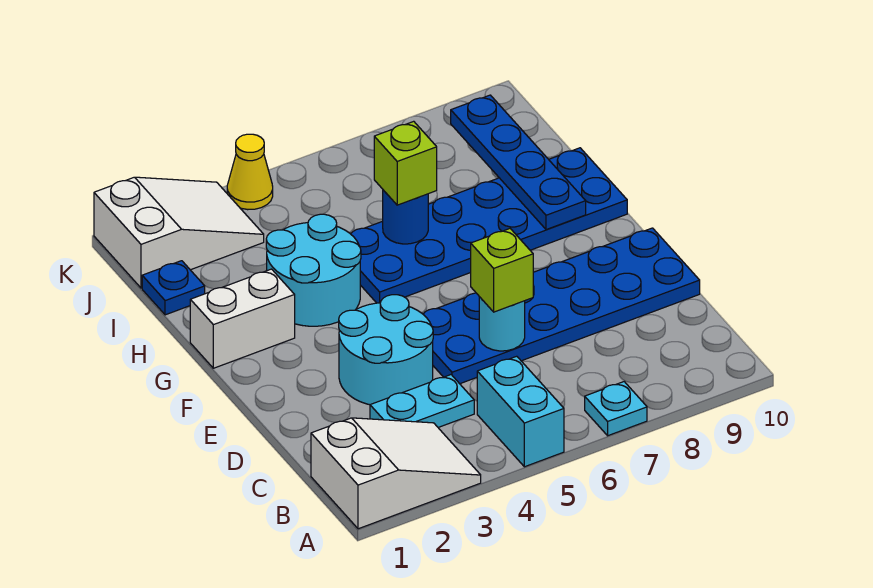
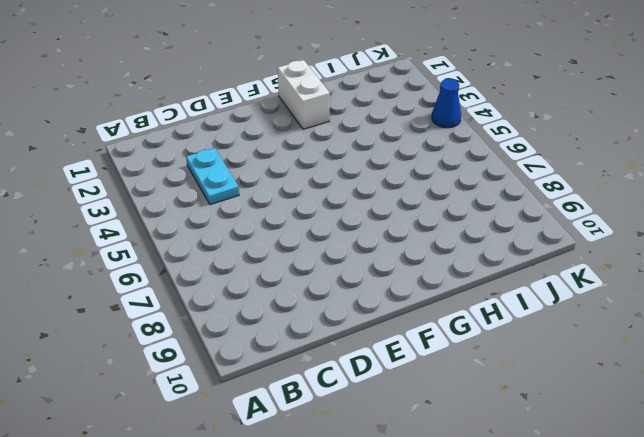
blue cone K4 level 1 -> yellow cone K4 level 1
none -> white slope A1:B3 level 1 top 1
none -> cyan brick A5:B5 level 1
none -> cyan plate A7 level 1

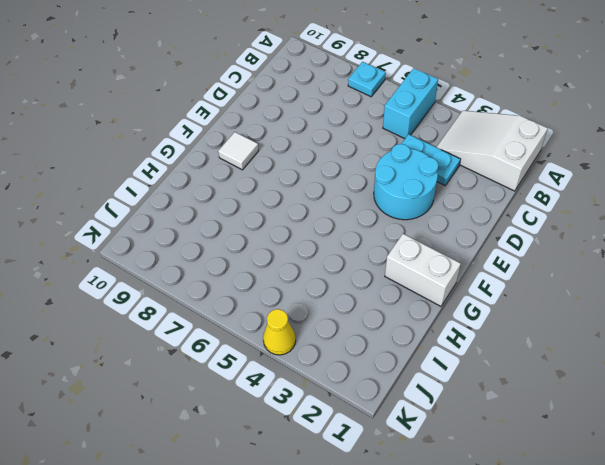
white tile F9 level 1 -> none
none -> blue plate D5:E10 level 1
none -> cyan round brick G3:H4 level 1
none -> blue plate G5:H10 level 1

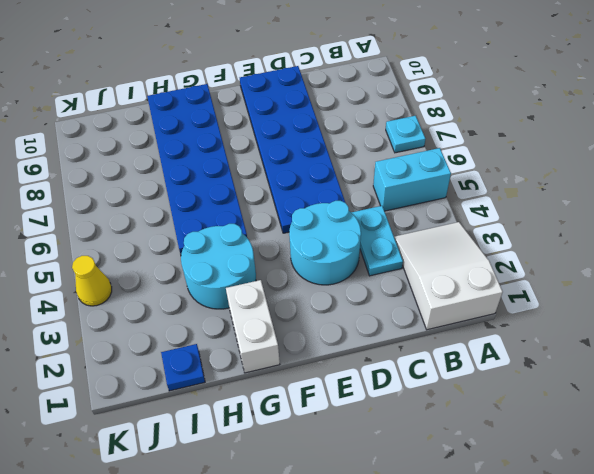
none -> white slope J1:K3 level 1 top 1
none -> cyan round brick D6 level 2
none -> blue plate G9:J9 level 2

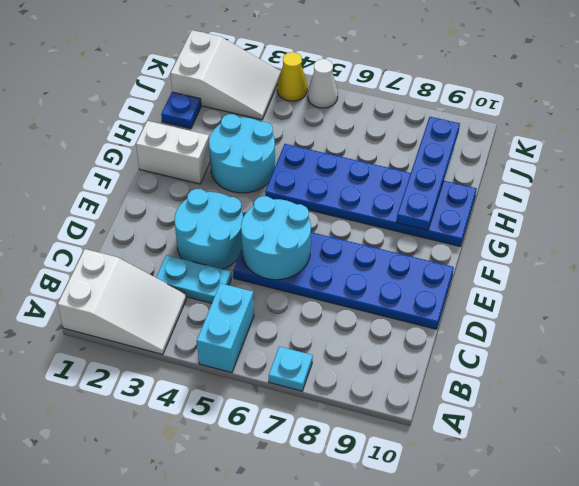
cyan round brick D5:E6 level 2 -> cyan round brick D6 level 2
white cone K5 level 1 -> none
none -> blue round brick H6 level 2
none -> lime brick D6 level 3
none -> lime brick H6 level 3

